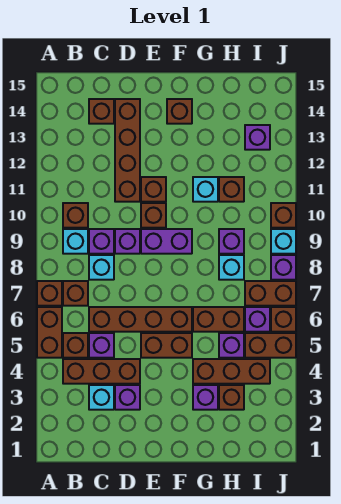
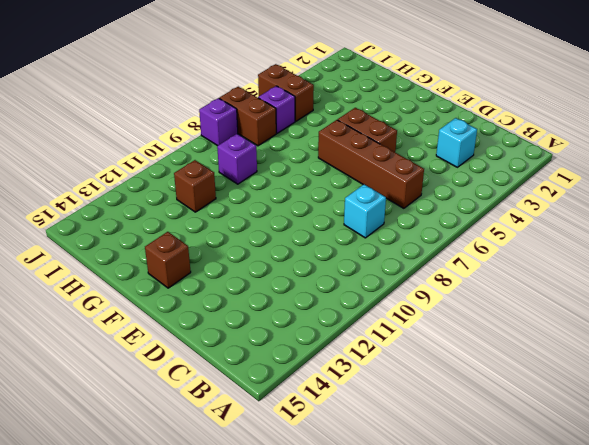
none -> brown brick A5:A6 level 1
none -> brown brick A7 level 1
none -> brown brick B4:D4 level 1
none -> brown brick B5 level 1

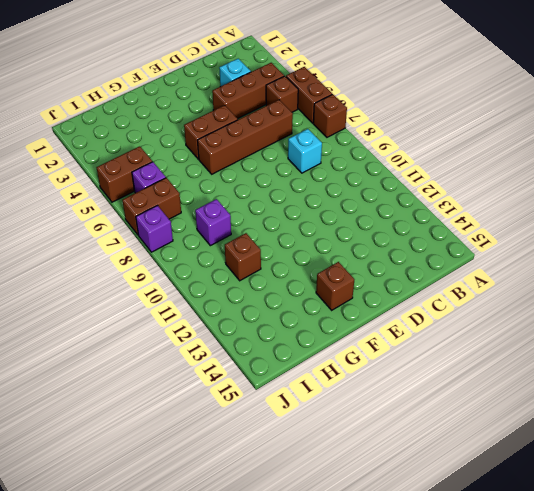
none -> brown brick B7 level 1
none -> cyan brick B9 level 1
none -> brown brick B10 level 1
none -> purple brick C5 level 1

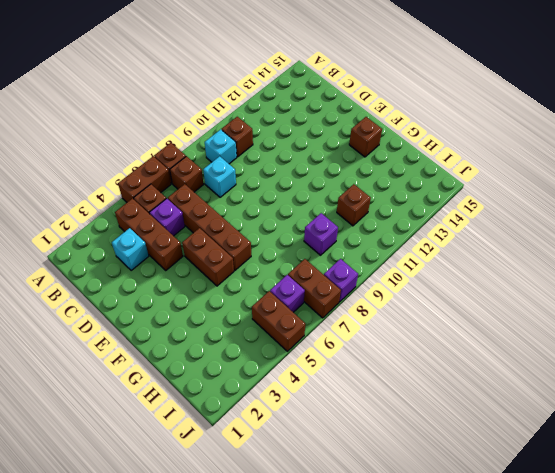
none -> purple brick C9 level 1
none -> brown brick C14 level 1
none -> purple brick D3 level 1
none -> purple brick D9 level 1

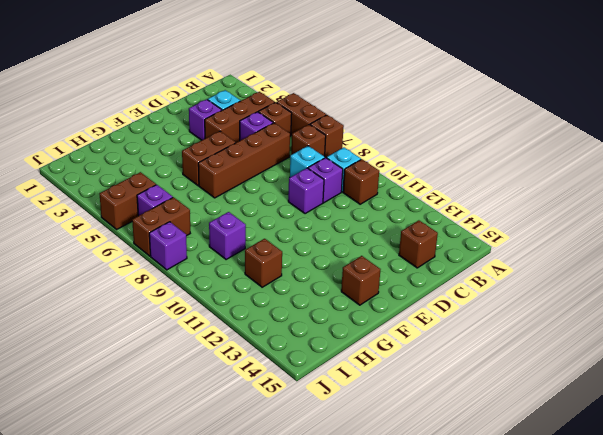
none -> brown brick D11:D14 level 1
none -> purple brick E9:F9 level 1
none -> brown brick E10 level 1
none -> brown brick E11 level 1

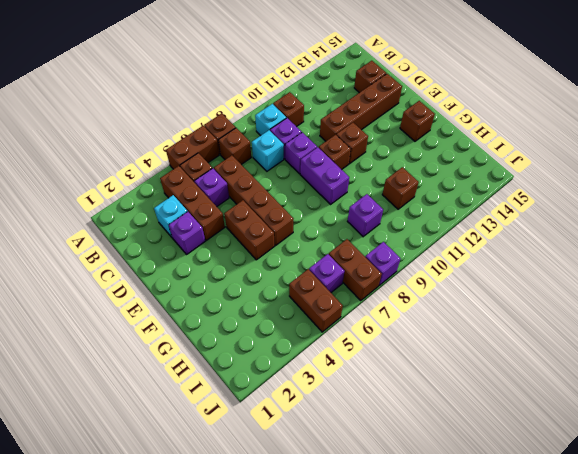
none -> purple brick G3 level 1
none -> brown brick G4:I4 level 1
none -> brown brick G6:H6 level 1
none -> cyan brick G11 level 1

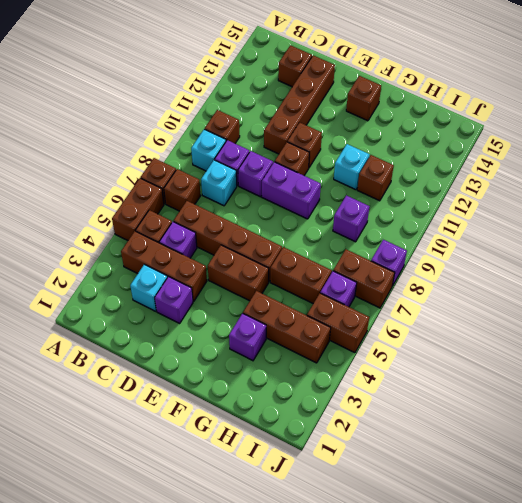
none -> brown brick H3 level 1
none -> purple brick H5 level 1
none -> cyan brick H8 level 1
none -> purple brick I13 level 1

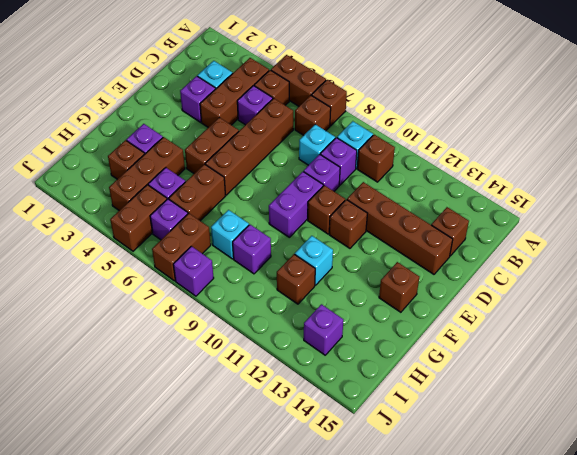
none -> brown brick J6 level 1
none -> cyan brick J9 level 1
none -> brown brick J10 level 1

